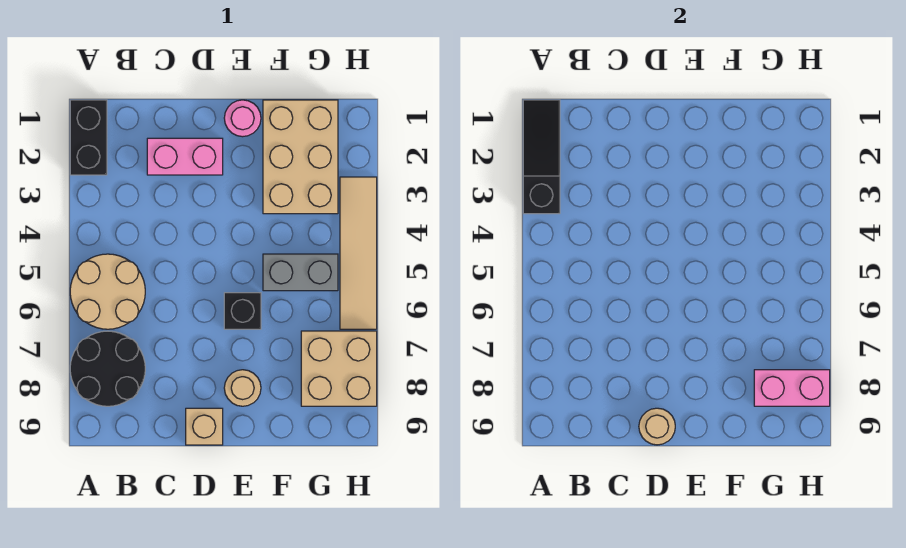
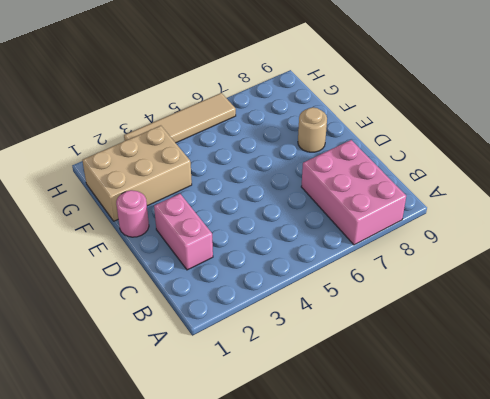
pink brick A7:C8 level 1 -> black round brick A7:B8 level 1
none -> black brick A1:A2 level 1
none -> tan round brick A5:B6 level 1
none -> tan brick D9 level 1

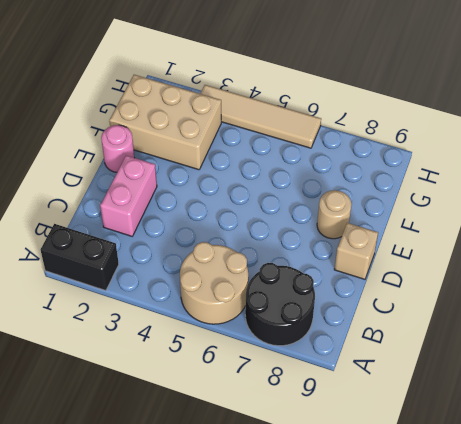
none -> black brick E6 level 1
none -> grey brick F5:G5 level 1
none -> tan brick G7:H8 level 1

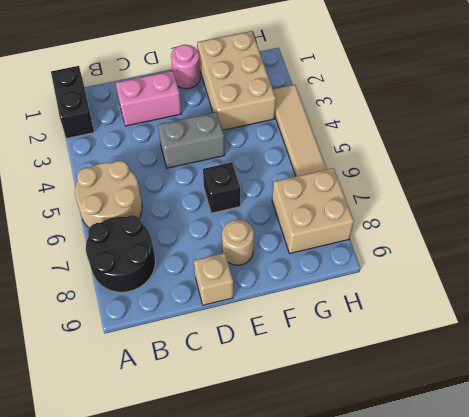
grey brick D4:E4 level 1 -> grey brick F5:G5 level 1
none -> black slope A1:A3 level 2 top 3
none -> tan round brick D9 level 2
none -> pink brick G8:H8 level 2

